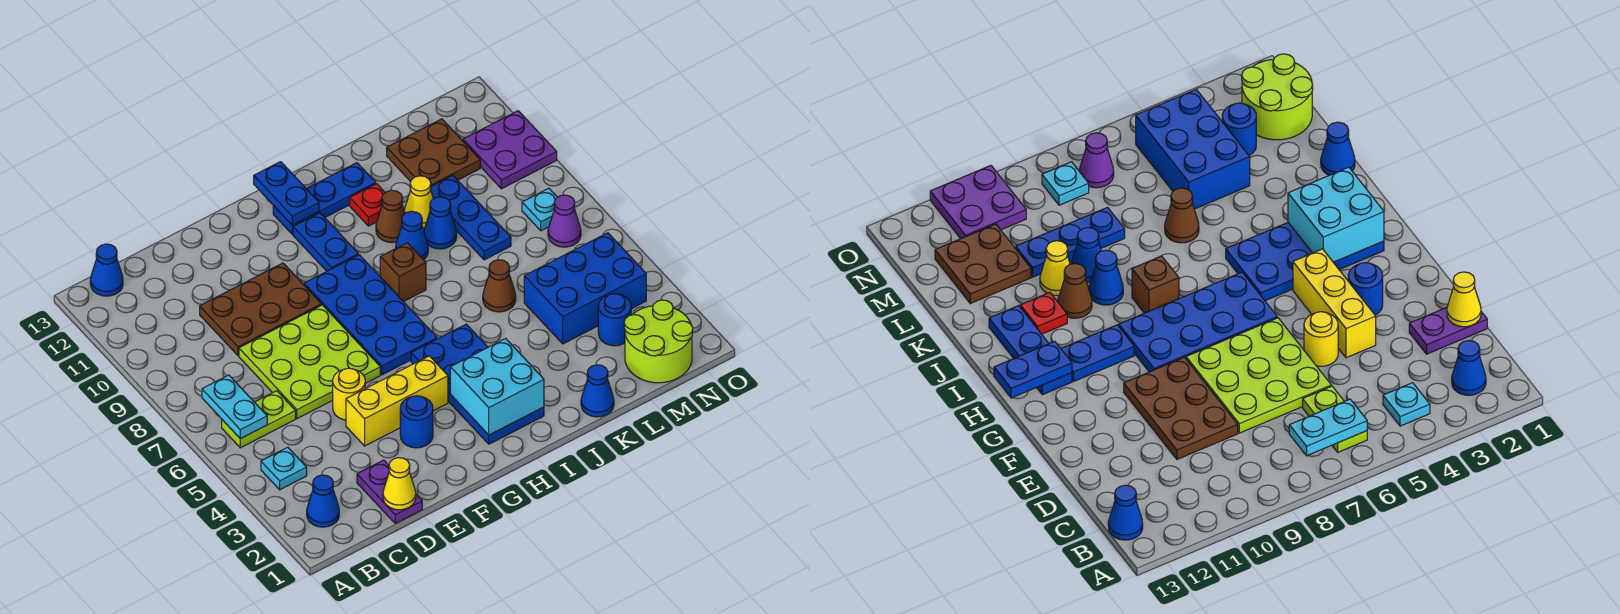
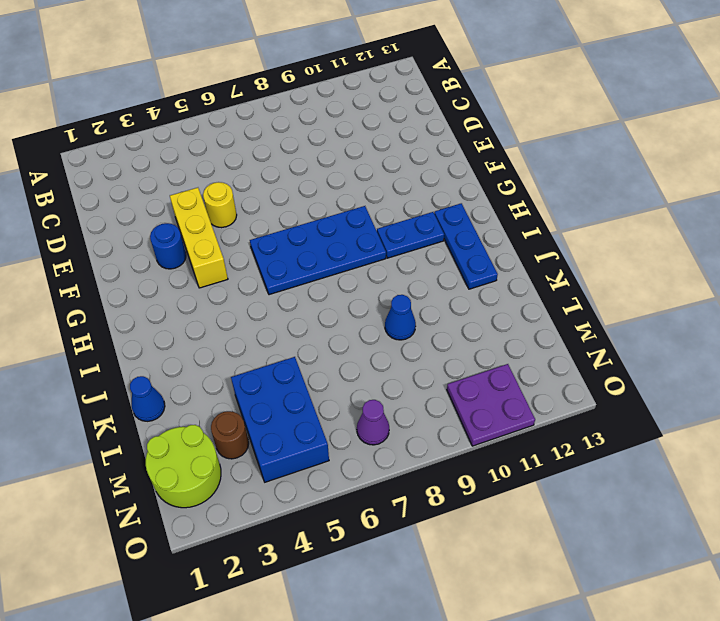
brown round brick M3 level 1 -> blue round brick M3 level 1
none -> blue cone B2 level 1
none -> cyan plate B4 level 1
none -> lime plate B6:C6 level 1
none -> blue cone B13 level 1

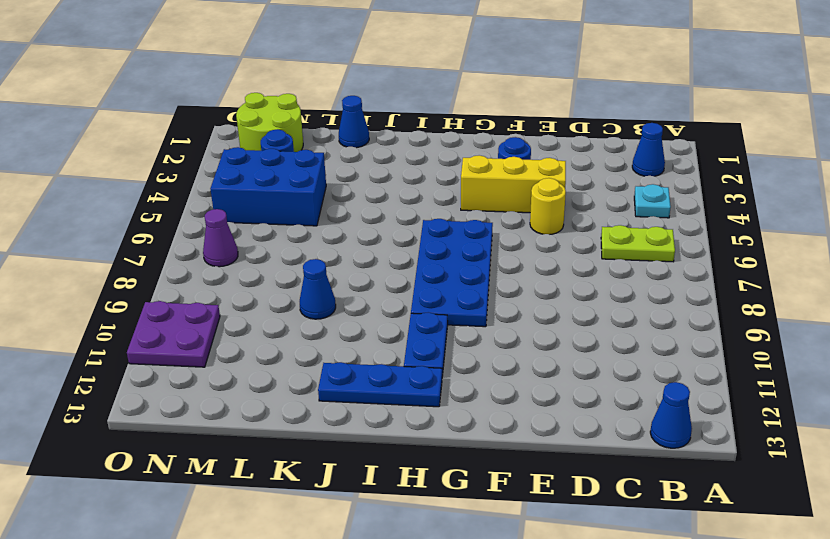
none -> purple plate D1:D2 level 1
none -> lime plate D6:F8 level 1
none -> brown plate D9:F10 level 1
none -> blue plate H2:I5 level 1

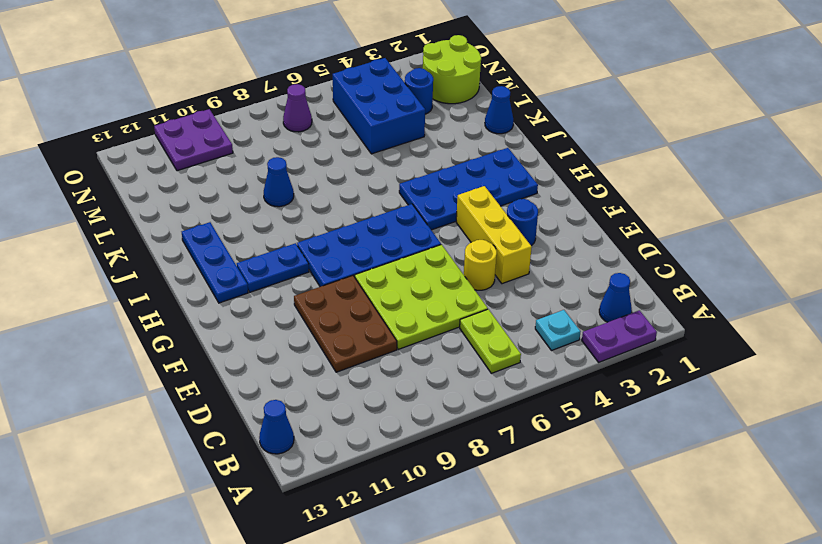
purple plate A2:A3 level 1 -> purple plate D1:D2 level 1
none -> brown brick I8 level 1
none -> blue cone J9 level 1
none -> brown cone J10 level 1
none -> red plate J11 level 1

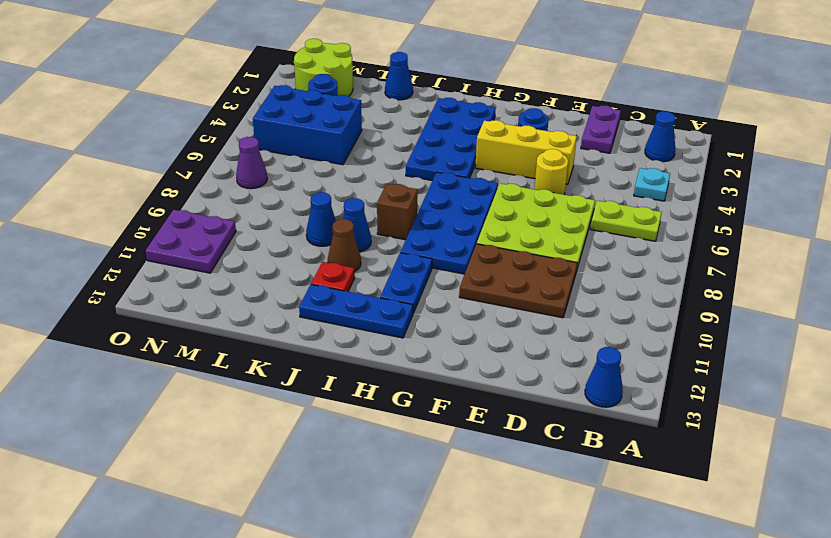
none -> brown cone K6 level 1
none -> yellow cone K10 level 1
none -> blue plate L8:L10 level 1
none -> brown plate L11:M12 level 1

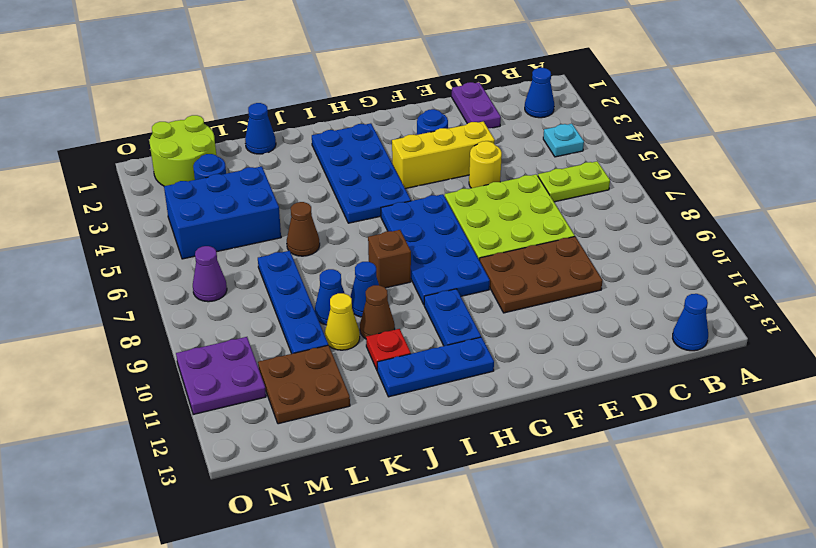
blue plate L7:L10 level 1 -> blue plate L8:L10 level 1
none -> cyan plate N8 level 1
none -> cyan plate B6:B7 level 2
none -> yellow cone D1 level 2
none -> cyan brick H2:I3 level 2

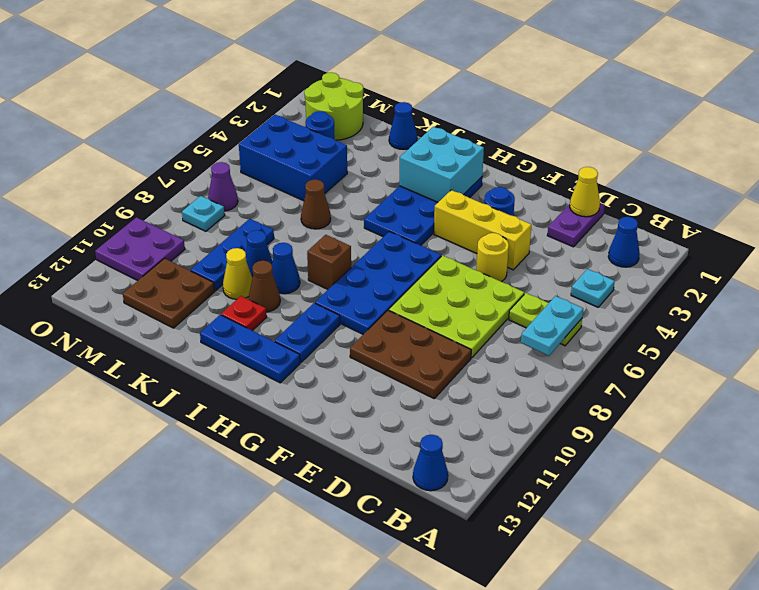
none -> blue plate H12:H13 level 2

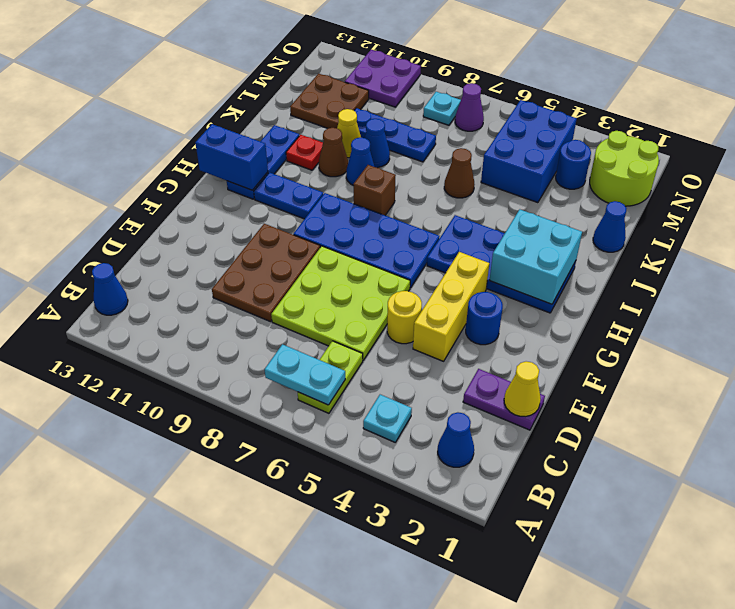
blue brick H12:H13 level 2 -> blue plate H12:H13 level 2

